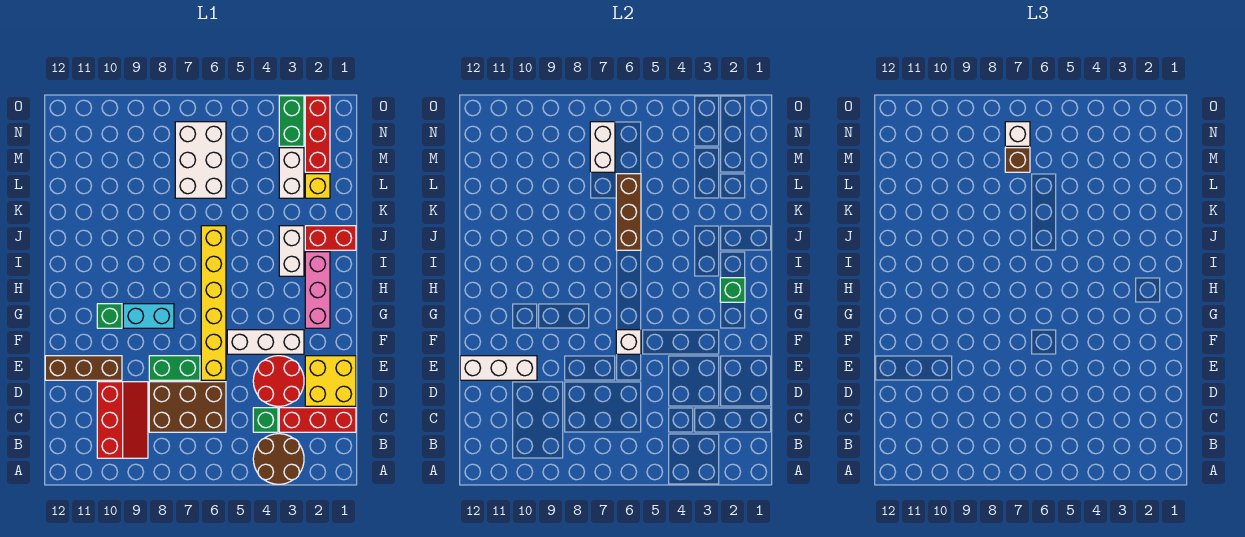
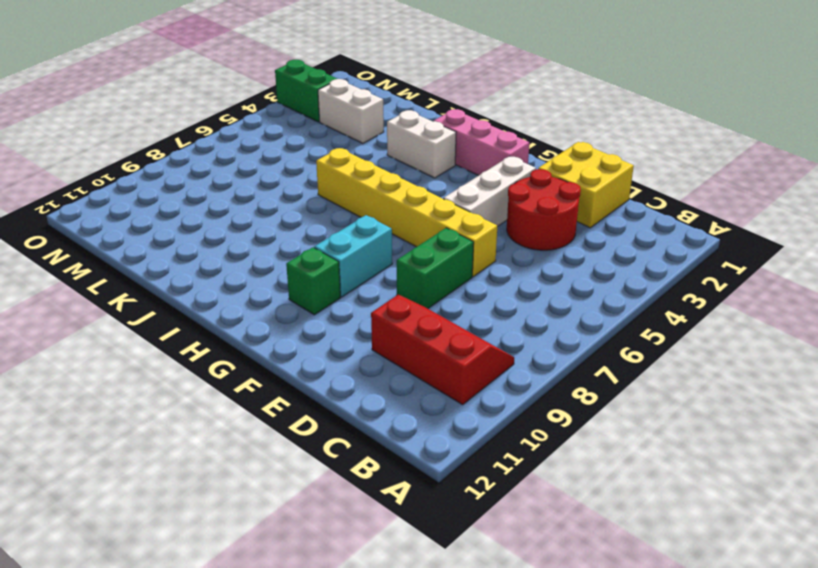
none -> brown round brick A3:B4 level 1
none -> red brick C1:C3 level 1
none -> green brick C4 level 1

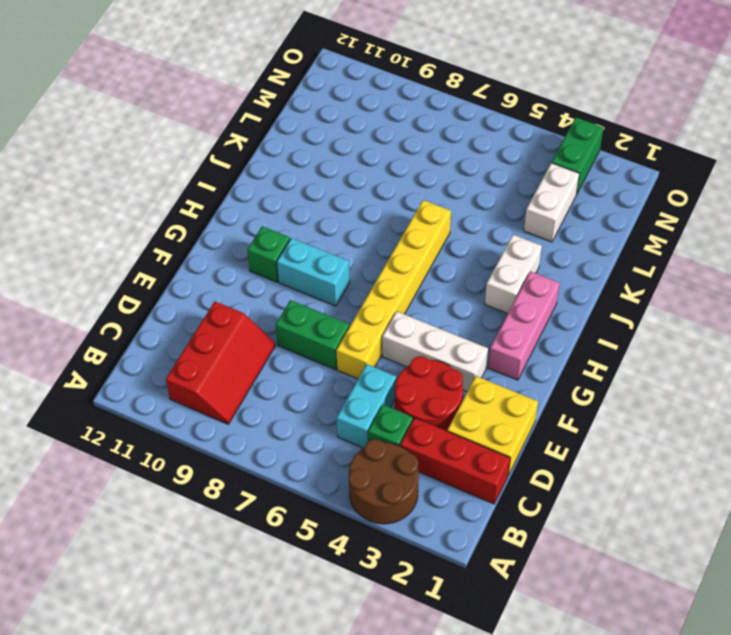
cyan brick C5:D5 level 1 -> none
none -> brown brick C6:D8 level 1
none -> brown brick E10:E12 level 1
none -> red brick J1:J2 level 1

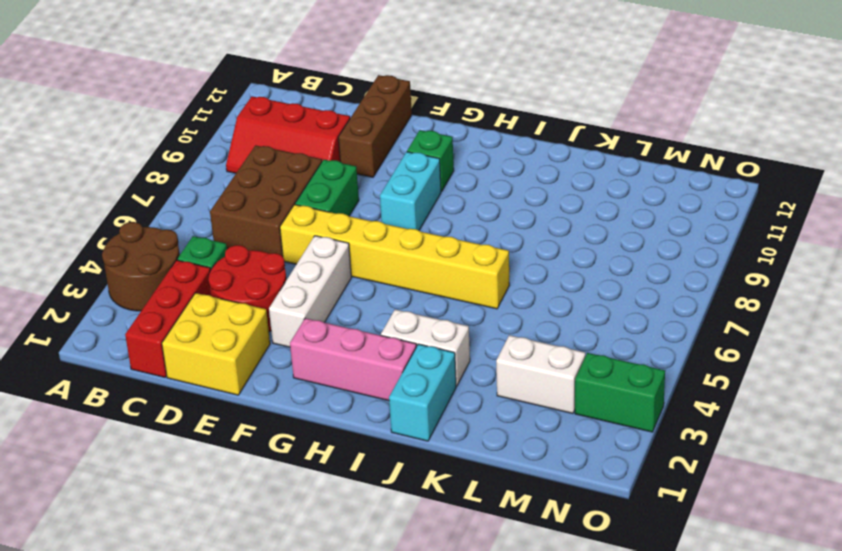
cyan brick J1:J2 level 1 -> red brick J1:J2 level 1
none -> yellow brick L2 level 1
none -> white brick L6:N7 level 1
none -> red brick M2:O2 level 1

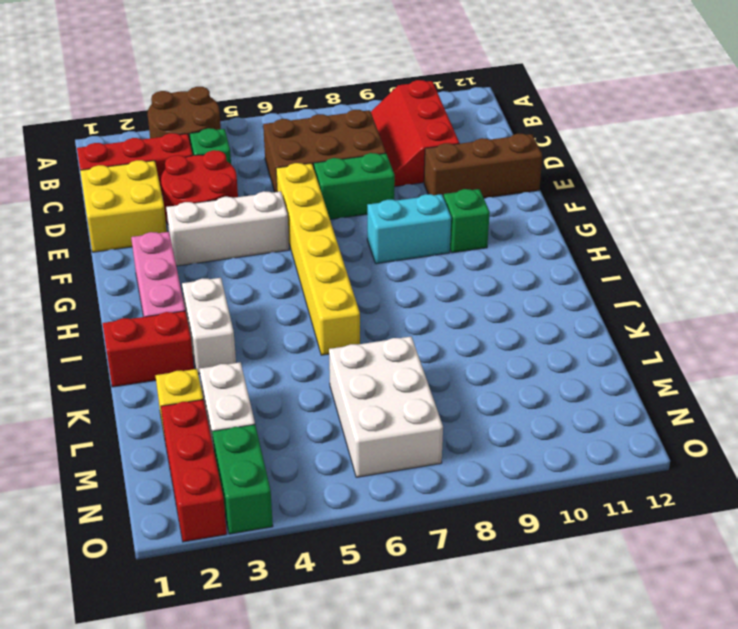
none -> white brick E10:E12 level 2
none -> white brick F6 level 2
none -> green brick H2 level 2

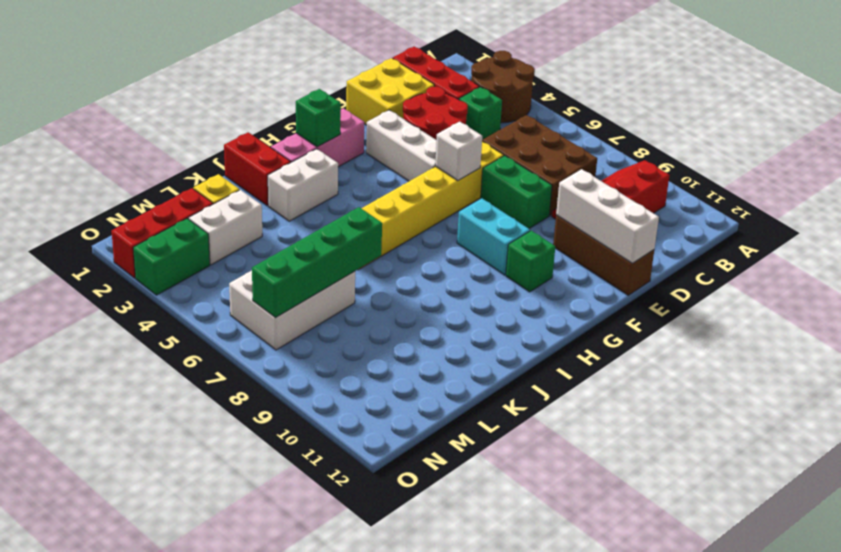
green brick K7:N7 level 2 -> white brick M7:N7 level 2
none -> brown brick J6:L6 level 2
none -> brown brick M7 level 3
none -> white brick N7 level 3

